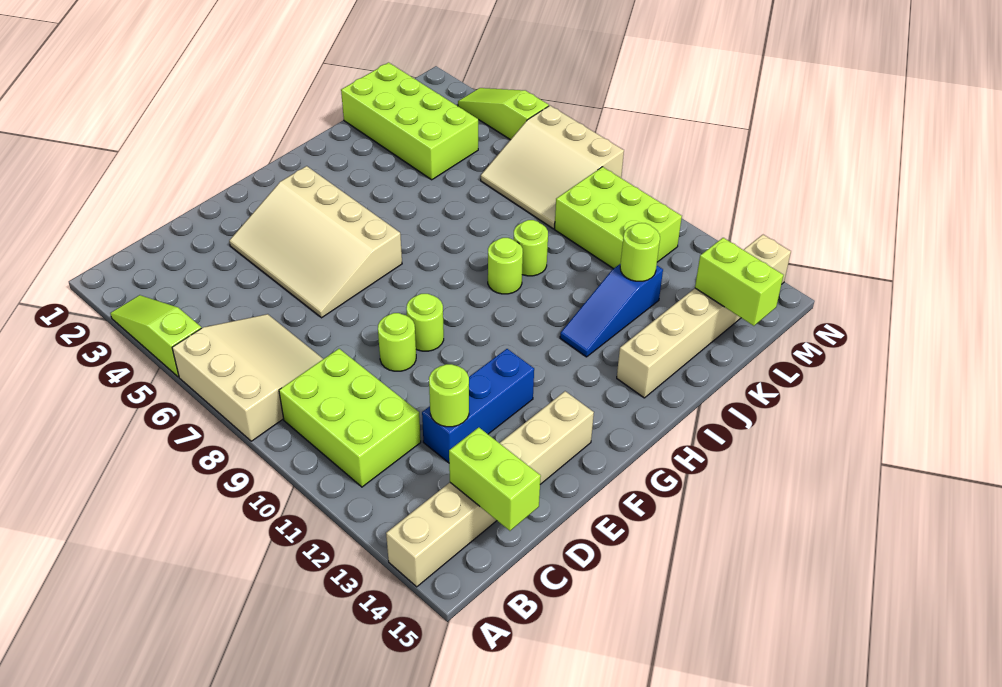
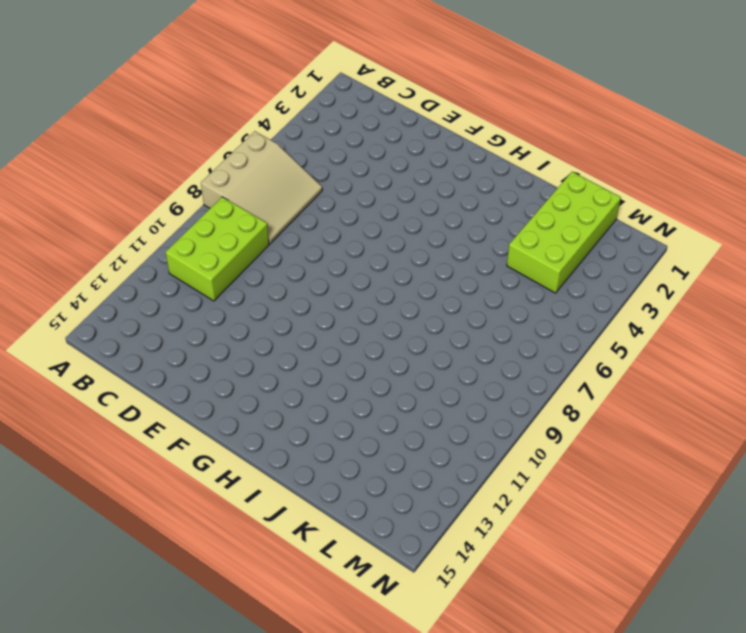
none -> lime slope A3:A5 level 1 top 5
none -> tan brick A14:F14 level 1
none -> blue brick D12:F12 level 1

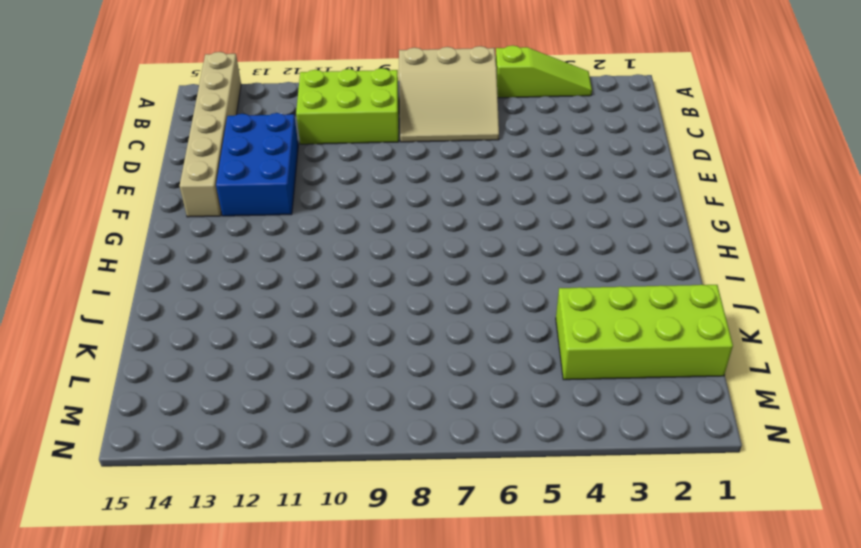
blue brick D12:F13 level 1 -> blue brick D12:F12 level 1
none -> tan slope E3:G6 level 1 top G
none -> lime round brick E9 level 1
none -> lime round brick F9 level 1

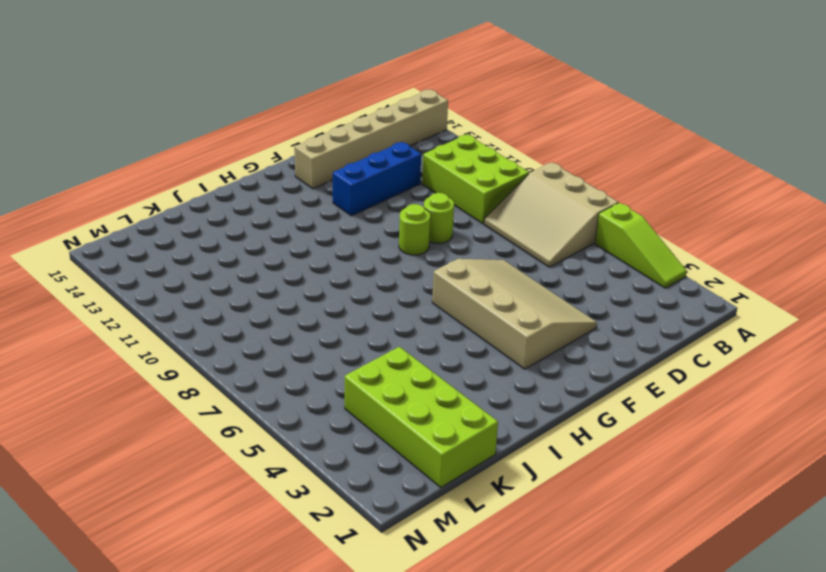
none -> lime round brick I9 level 1
none -> blue slope I12:K12 level 1 top K
none -> tan brick I14:N14 level 1

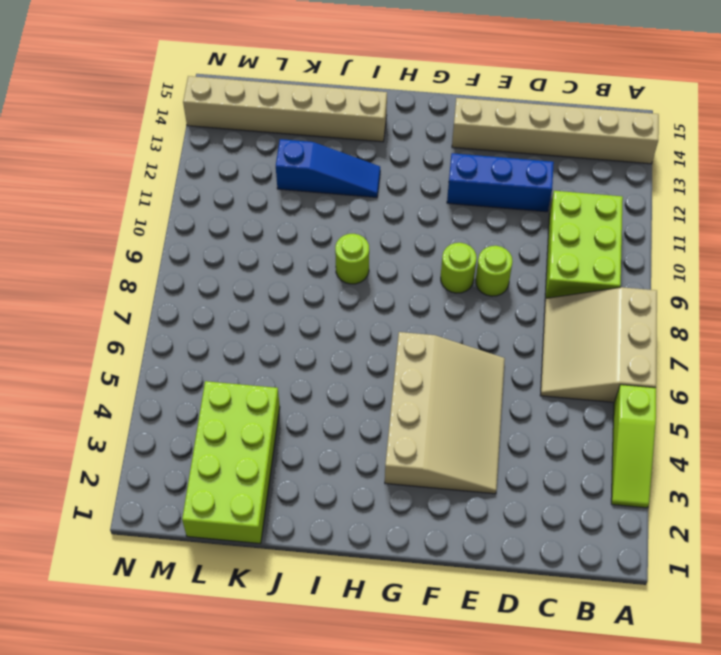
none -> lime round brick J9 level 1
none -> tan slope L6:N8 level 1 top N
none -> lime brick L9:M11 level 1

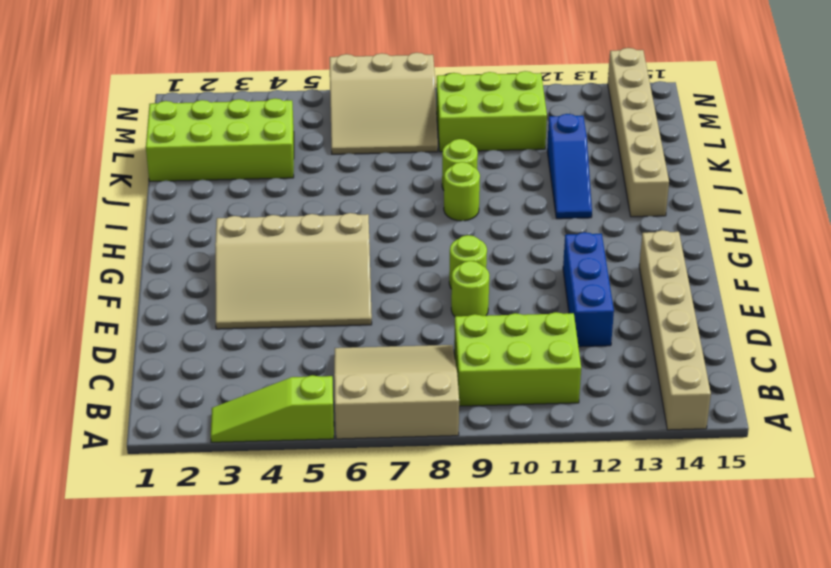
none -> lime slope N3:N5 level 1 top 5
none -> lime brick C14:C15 level 2
none -> lime round brick D12 level 2

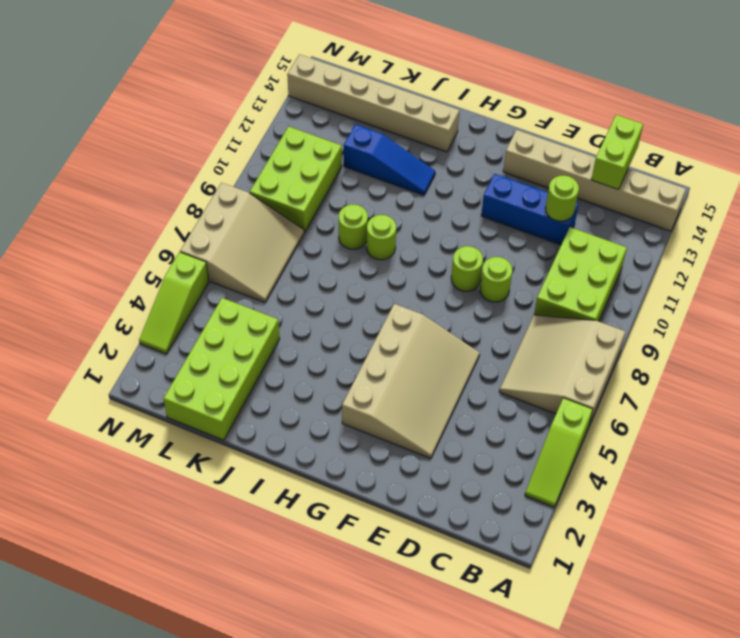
none -> lime round brick K12 level 2
none -> lime brick L14:L15 level 2

